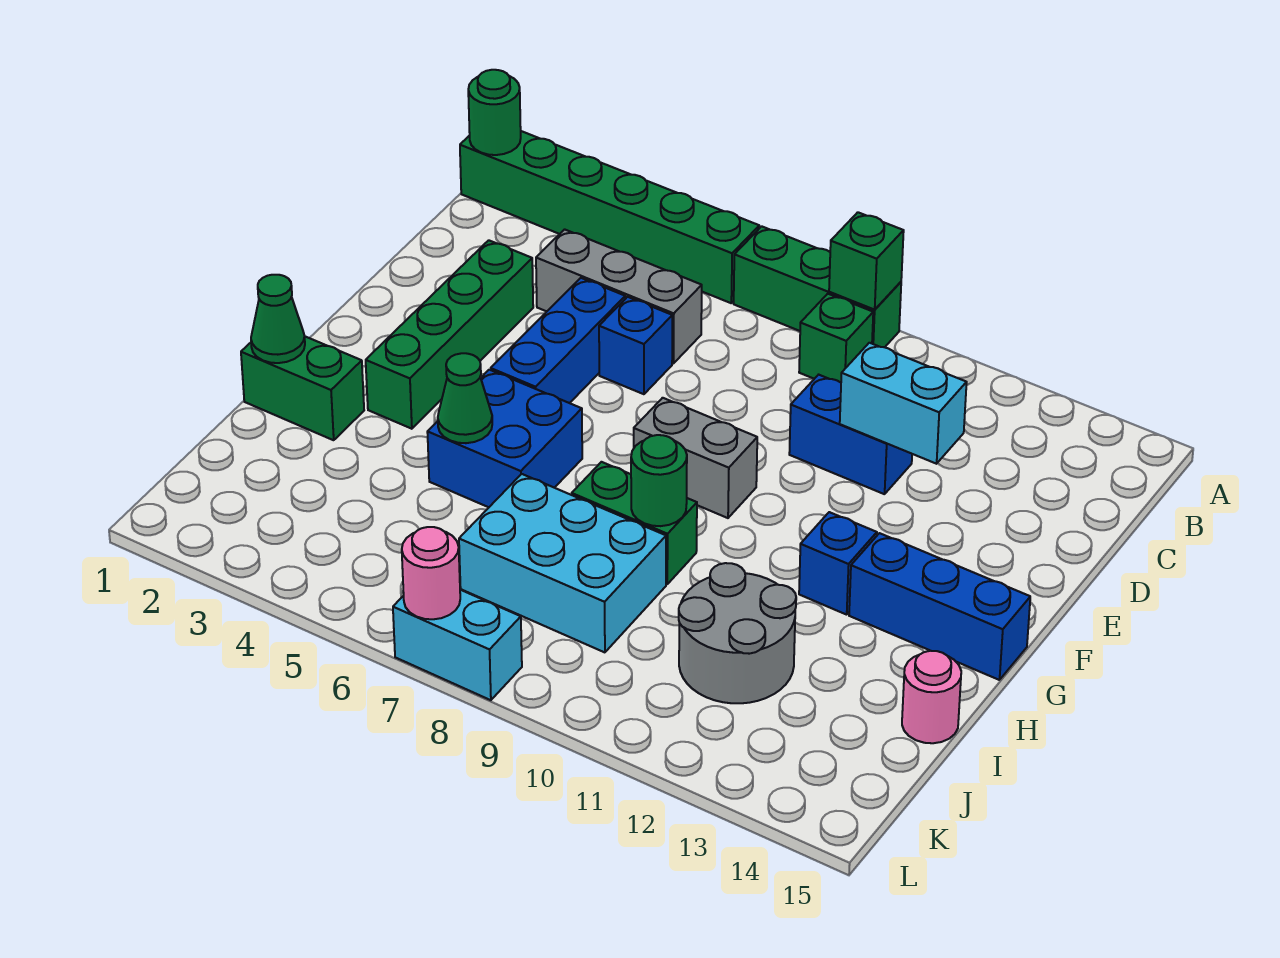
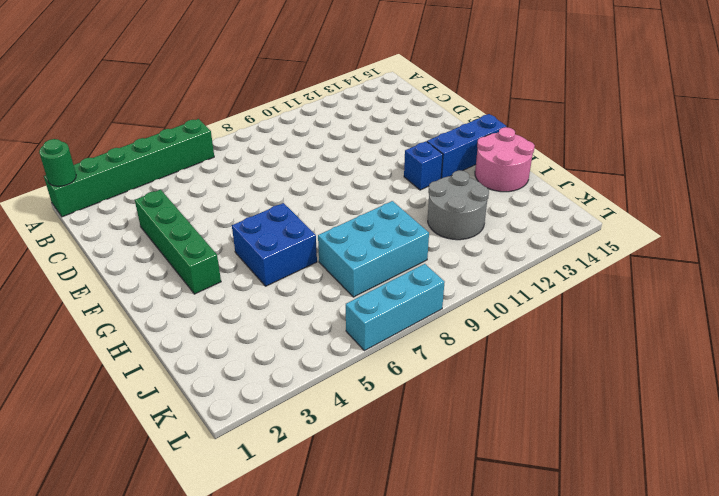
pink round brick H14:I15 level 1 -> pink round brick I15 level 1
cyan brick L6:L8 level 1 -> cyan brick L7:L8 level 1
none -> green brick A7:A9 level 1
none -> green brick B9 level 1
none -> grey brick C4:C6 level 1

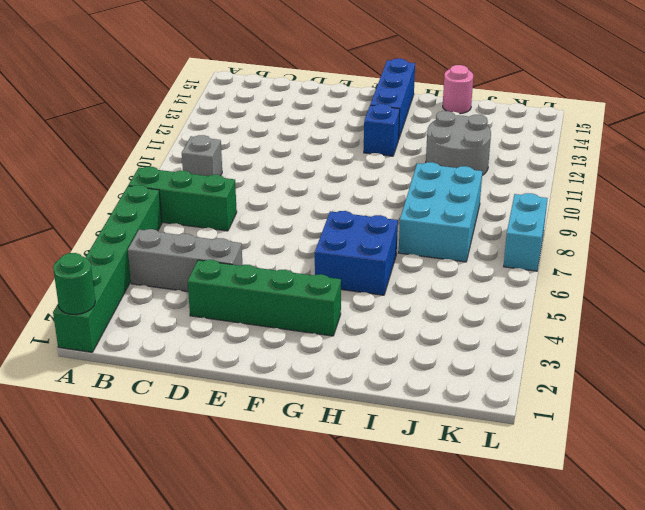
green brick A7:C7 level 1 -> green brick A7:A9 level 1
grey brick B4:D4 level 1 -> grey brick C4:C6 level 1
grey brick B9 level 1 -> green brick B9 level 1
none -> blue brick D5:F5 level 1
none -> blue brick D6 level 1
none -> blue brick D10:D11 level 1

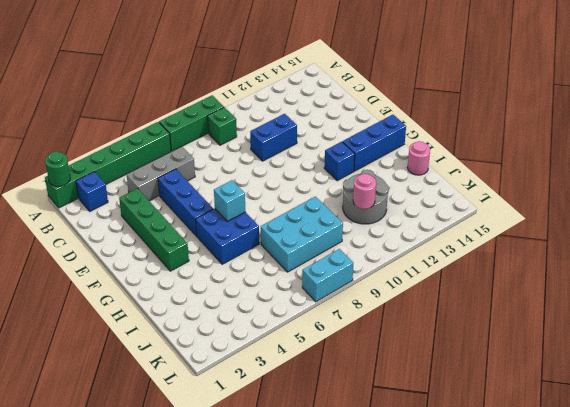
blue brick B2 level 1 -> blue brick D6 level 1
cyan brick G6 level 2 -> none
pink round brick J11 level 2 -> pink round brick L7 level 2
none -> grey brick F8:F9 level 1
none -> green brick H1:H2 level 1
none -> green brick H8:H9 level 1

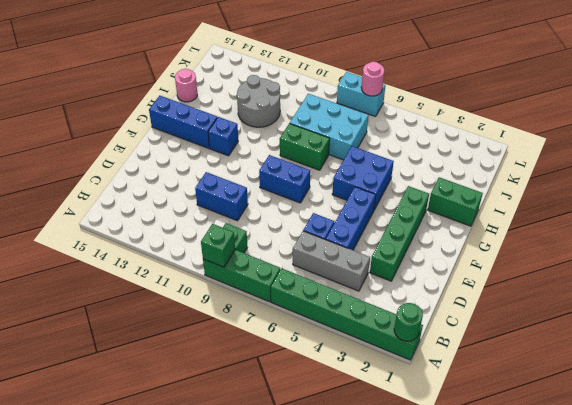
blue brick F8:F9 level 1 -> grey brick F8:F9 level 1
none -> cyan brick D11:D12 level 2
none -> green cone H1 level 2
none -> green cone H5 level 2

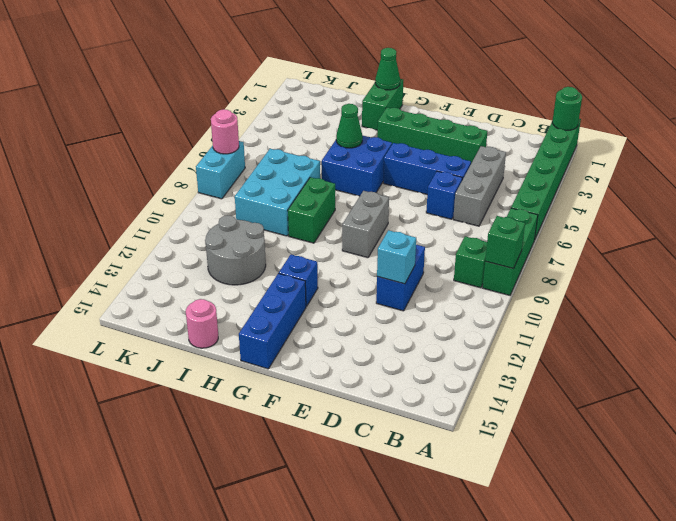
cyan brick D11 level 2 -> cyan brick D11:D12 level 2
none -> green round brick H9 level 2

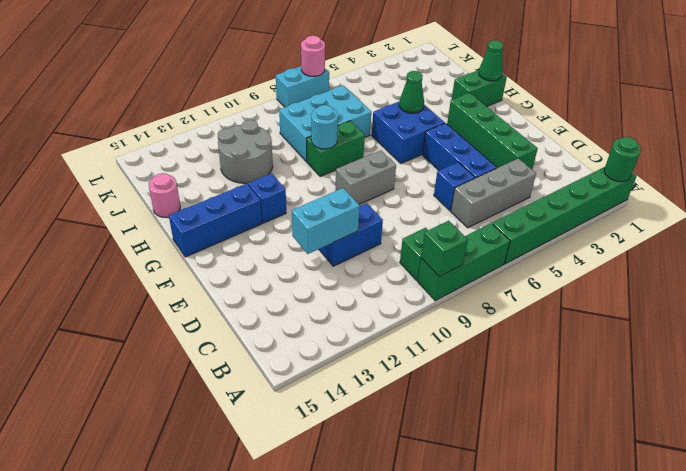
cyan round brick H9 level 2 -> green round brick H9 level 2

